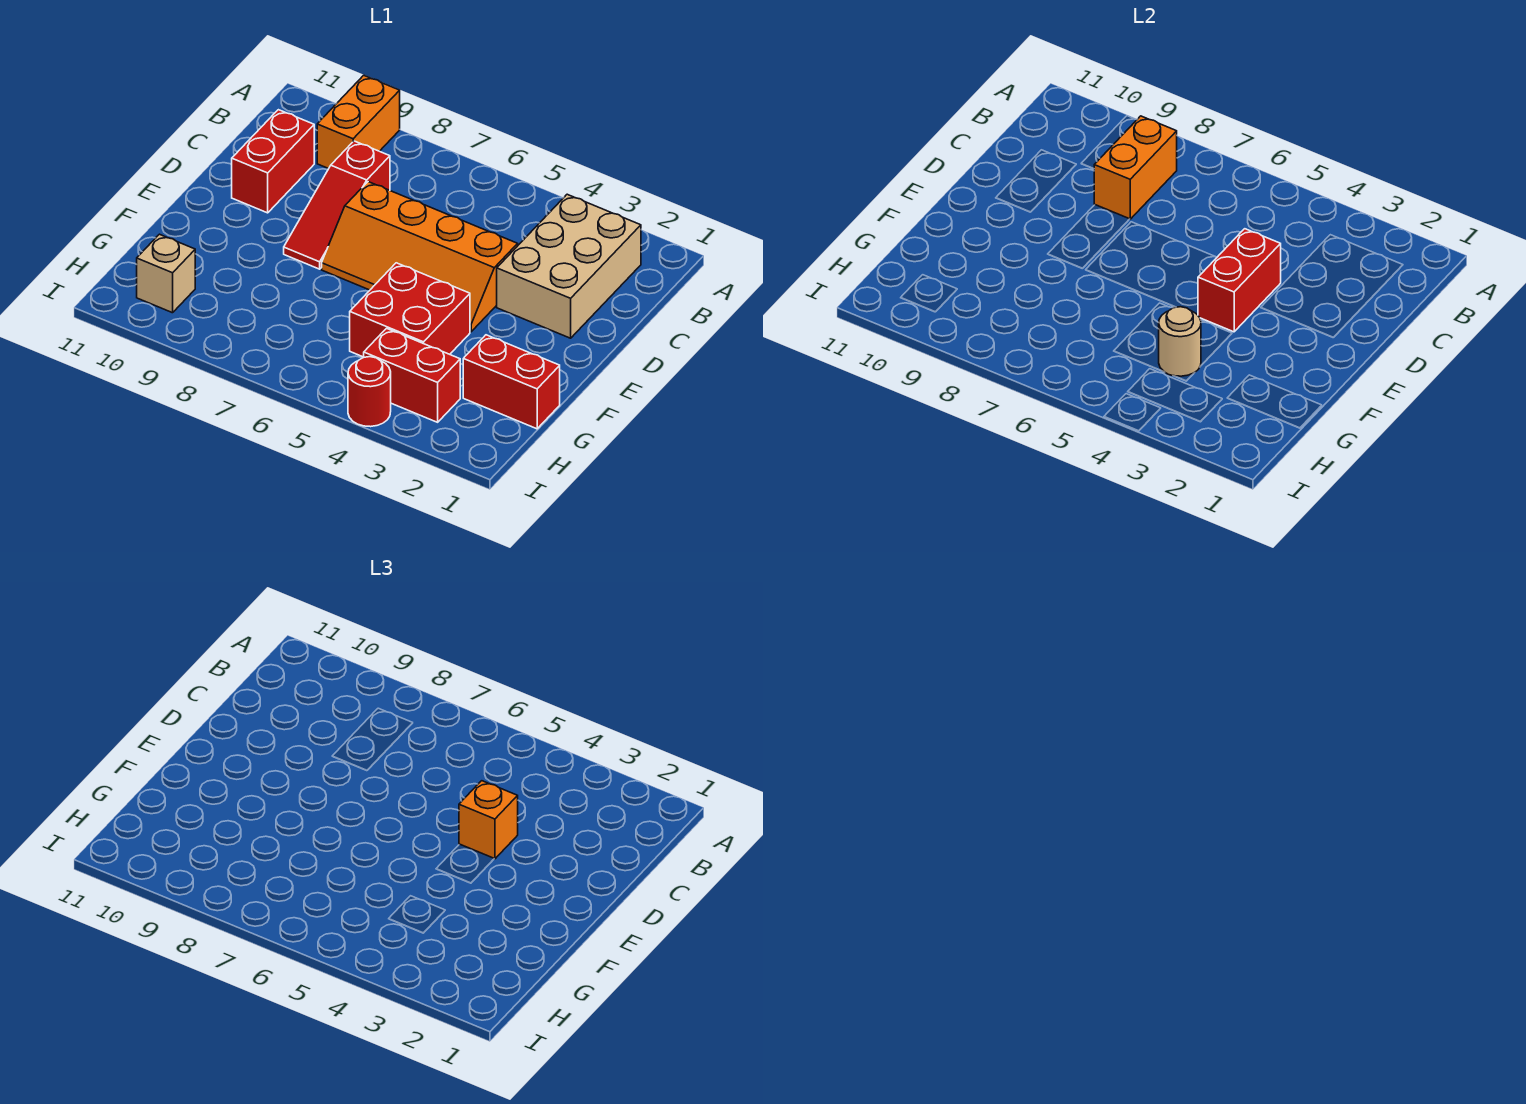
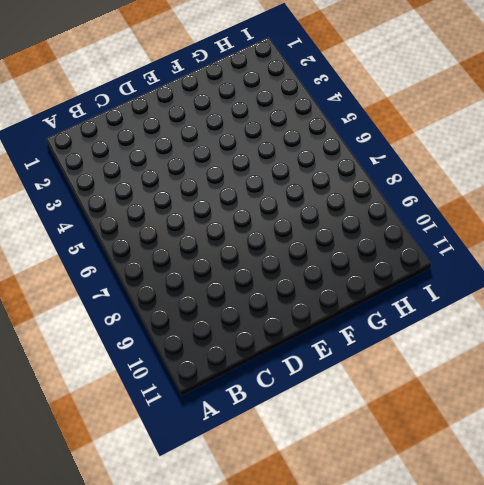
none -> orange brick A9:B9 level 1
none -> tan brick B2:D3 level 1
none -> red slope C8:E8 level 1 top C

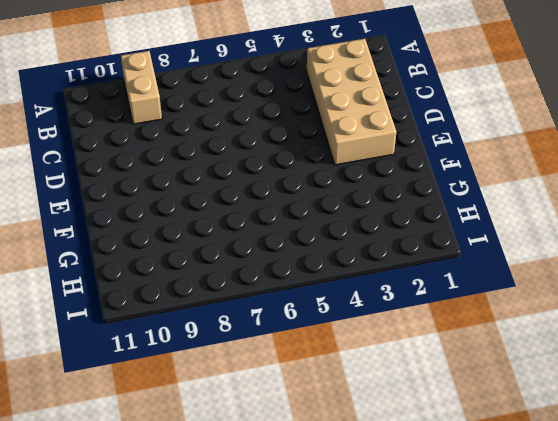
tan brick A9:B9 level 1 -> orange brick A9:B9 level 1
tan brick B2:E3 level 1 -> tan brick B2:D3 level 1
none -> red slope C8:E8 level 1 top C
none -> red brick C10:D10 level 1
none -> orange slope D4:E7 level 1 top D

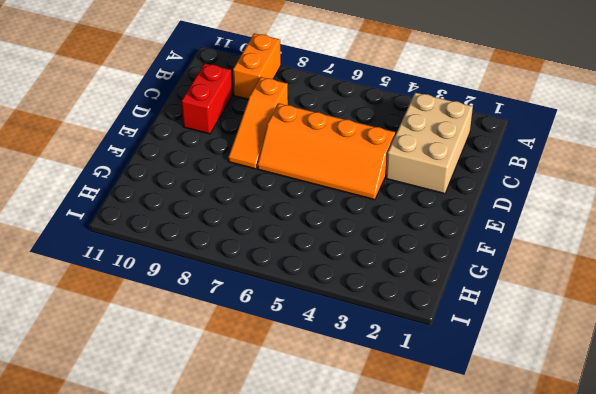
orange slope C8:E8 level 1 top C -> red slope C8:E8 level 1 top C
none -> red brick F4:G5 level 1
none -> red brick G1:G2 level 1
none -> red brick H3:H4 level 1

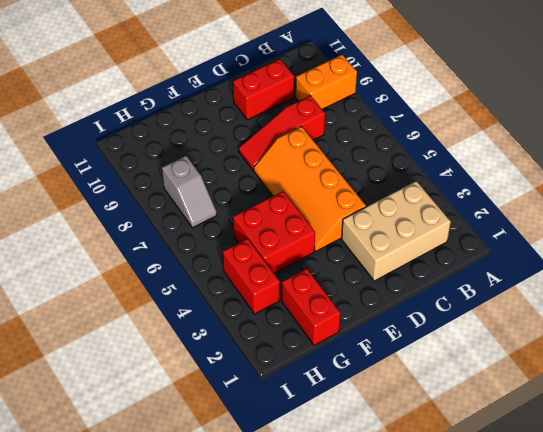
grey slope H7:H8 level 1 top 8 -> none
none -> tan brick H10 level 1
none -> red round brick I4 level 1
none -> orange brick B8:C8 level 2

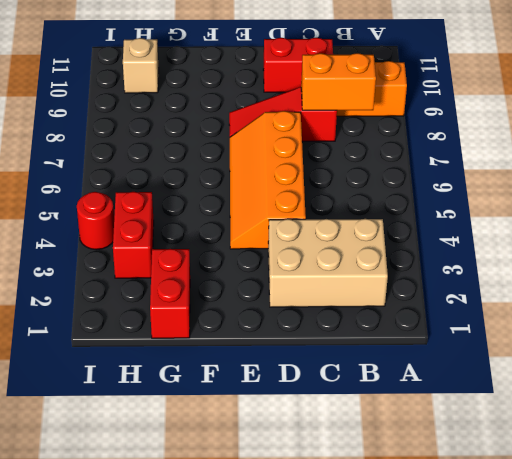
none -> red brick F4:G5 level 1
none -> red brick D4:E4 level 2
none -> tan round brick G4 level 2

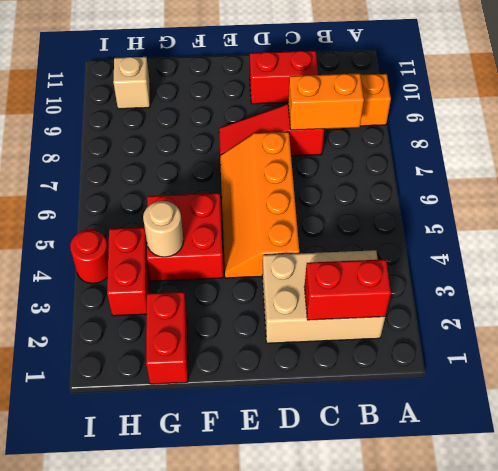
red brick B2:C2 level 2 -> red brick D4:E4 level 2
none -> orange brick D4 level 3

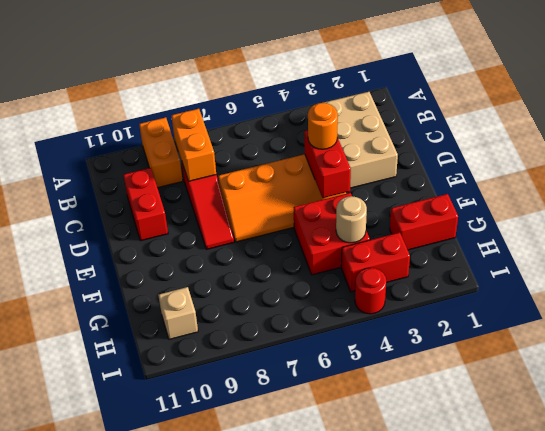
orange round brick D4 level 3 -> orange brick D4 level 3

